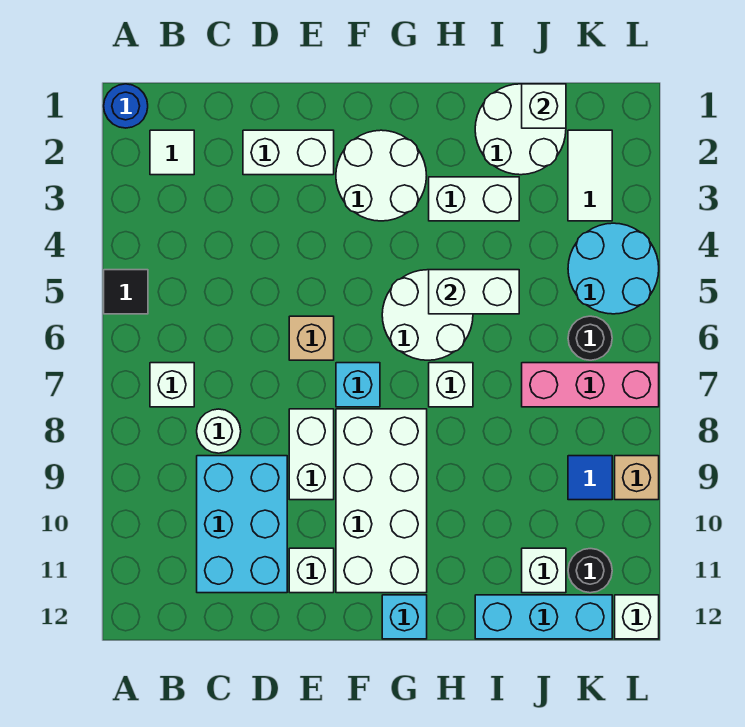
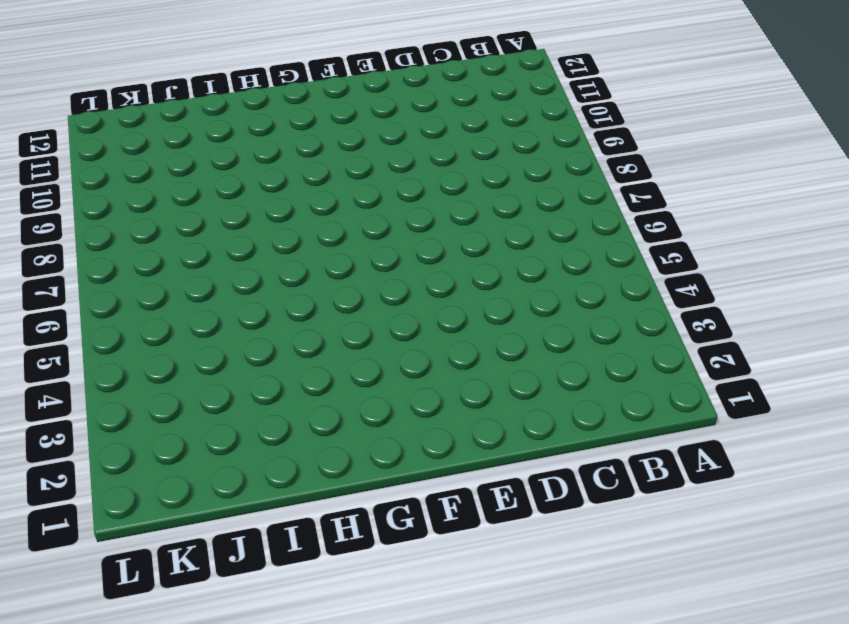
none -> blue round brick A1 level 1
none -> black tile A5 level 1
none -> white tile B2 level 1
none -> white brick B7 level 1

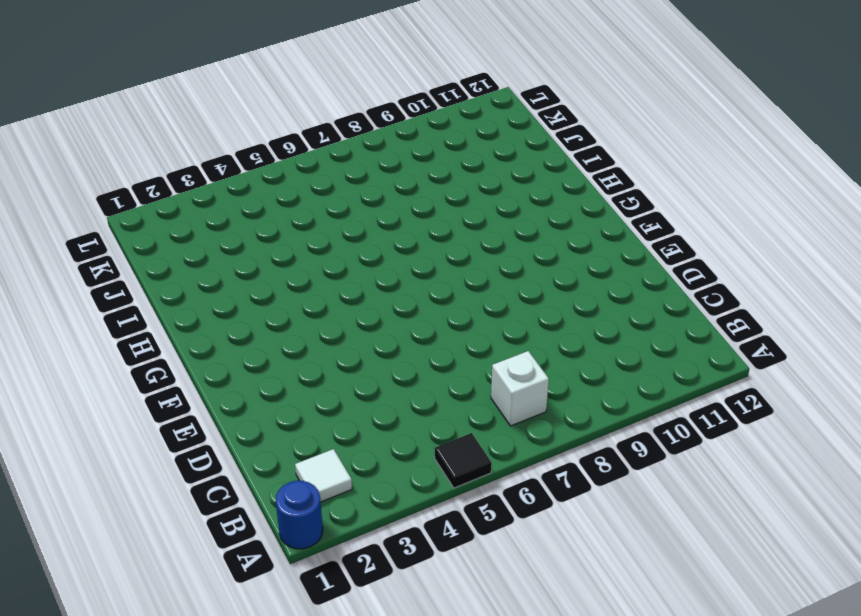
none -> white round brick C8 level 1
none -> cyan brick C9:D11 level 1
none -> white brick D2:E2 level 1
none -> tan brick E6 level 1

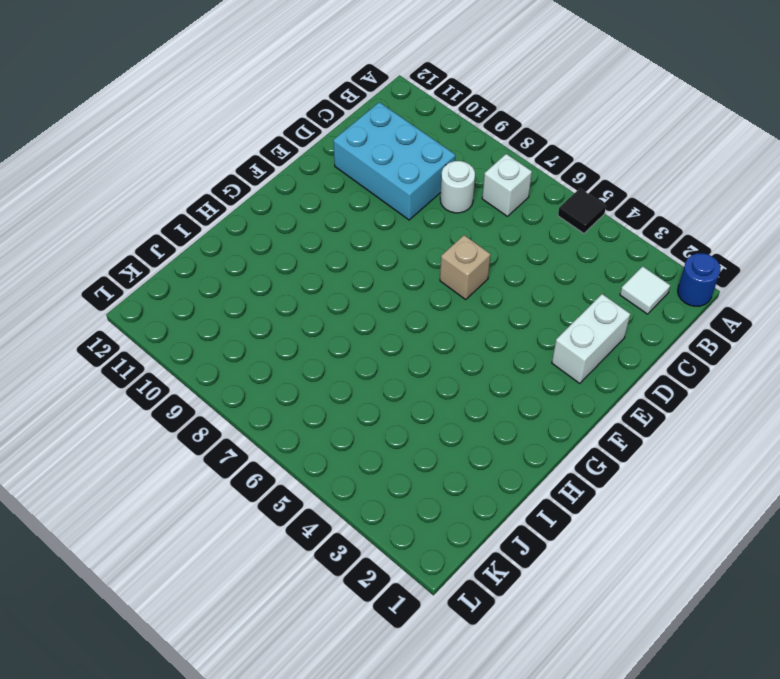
none -> white brick E8:E9 level 1
none -> white brick E11 level 1
none -> white round brick F2:G3 level 1
none -> cyan brick F7 level 1

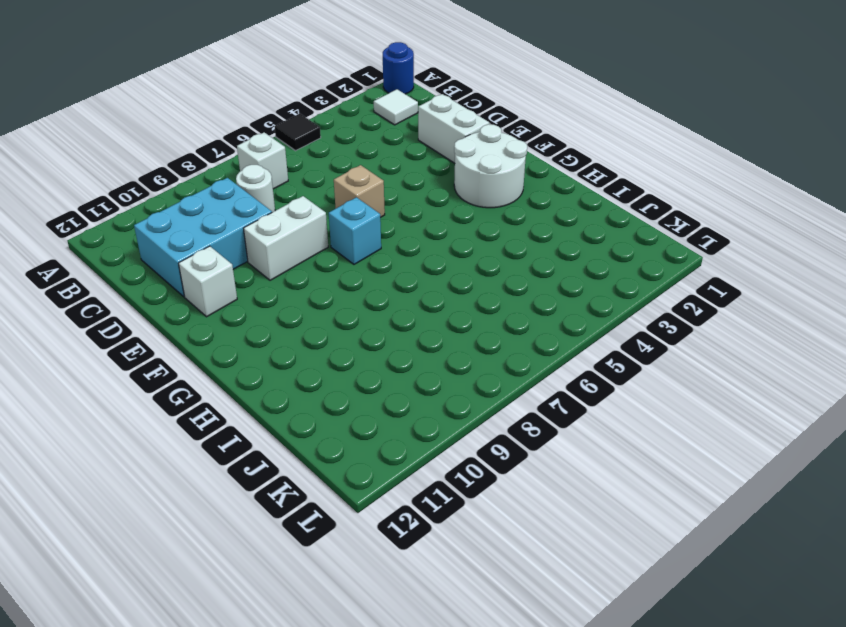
none -> white brick F8:G11 level 1
none -> white round brick G5:H6 level 1
none -> cyan brick G12 level 1
none -> white brick H3:I3 level 1

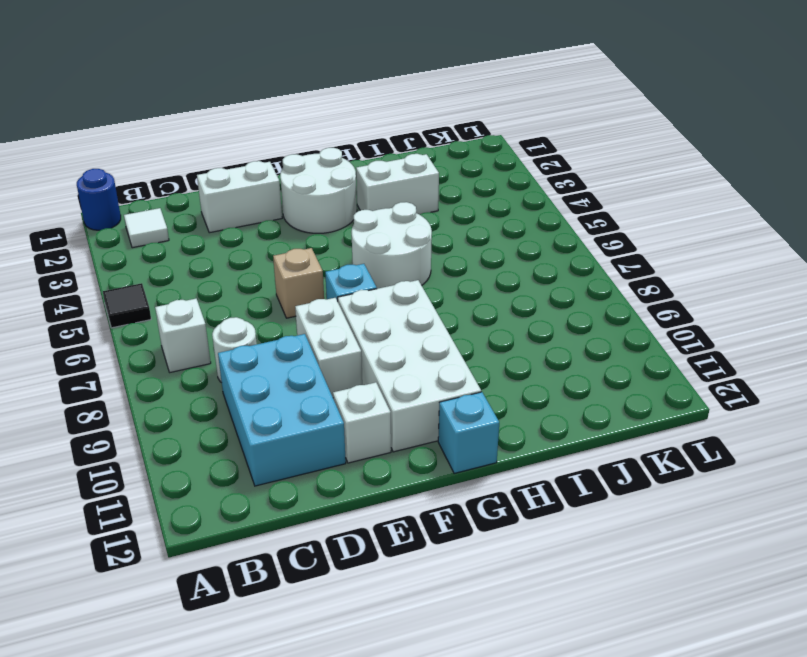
none -> white brick H7 level 1
none -> white round brick I1:J2 level 1
none -> cyan brick I12:K12 level 1
none -> pink brick J7:L7 level 1

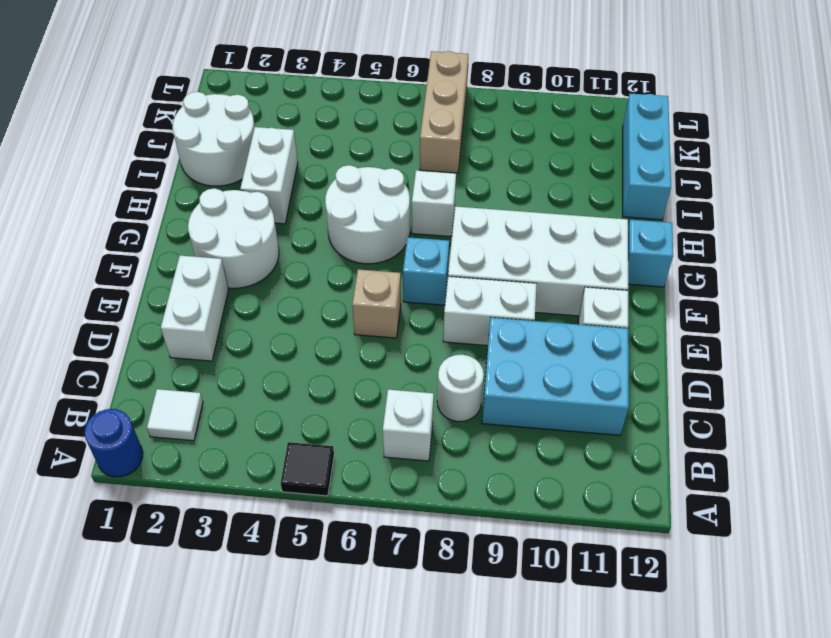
tan brick J7:L7 level 1 -> pink brick J7:L7 level 1
none -> white brick J11 level 1
none -> white tile K2:K3 level 1
none -> cyan round brick K4:L5 level 1
none -> black round brick K6 level 1

